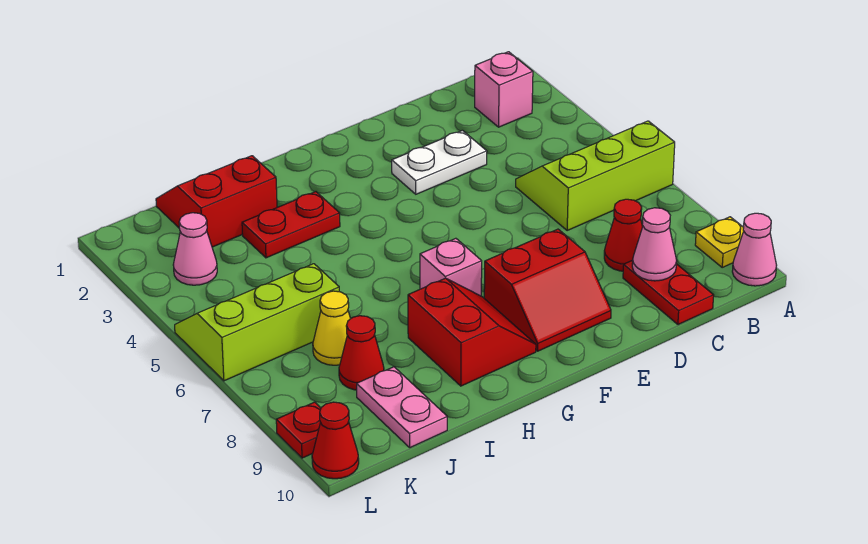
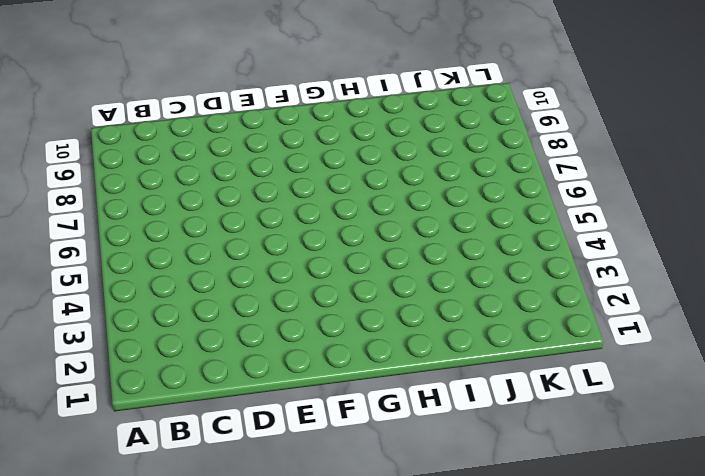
none -> lime slope A5:C6 level 1 top 6
none -> yellow plate A9 level 1
none -> pink cone A10 level 1

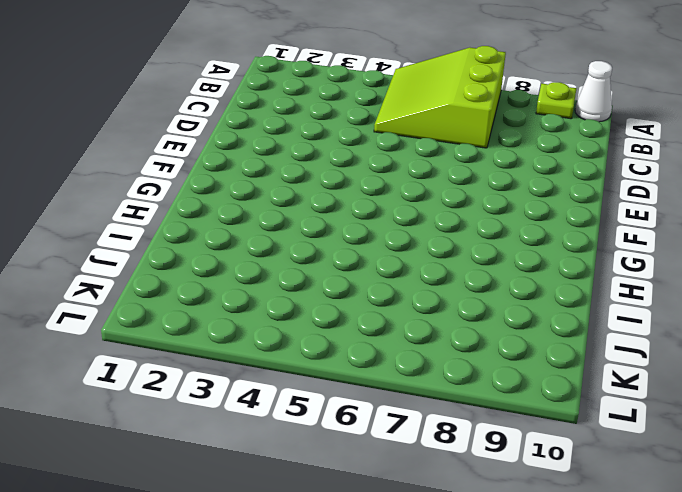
lime slope A5:C7 level 1 top 7 -> lime slope A5:C6 level 1 top 6
lime plate A9 level 1 -> yellow plate A9 level 1
white cone A10 level 1 -> pink cone A10 level 1
none -> pink brick B2 level 1
none -> red cone C8 level 1
none -> red plate C9:C10 level 1

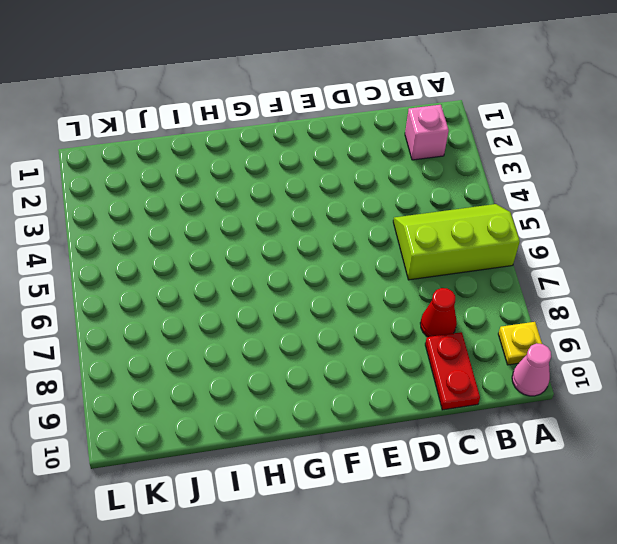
none -> white plate D3:E3 level 1
none -> red slope E8:F9 level 1 top 8
none -> pink brick G7 level 1

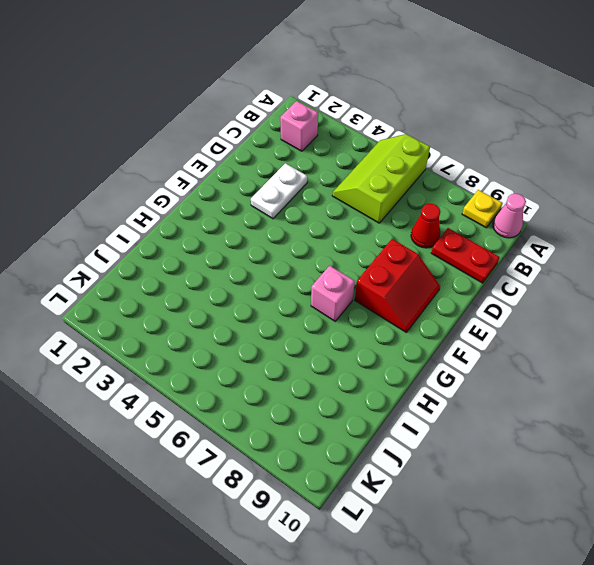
none -> red slope G8:H9 level 1 top H
none -> red plate H3:I3 level 1
none -> red slope I1:J2 level 1 top 2

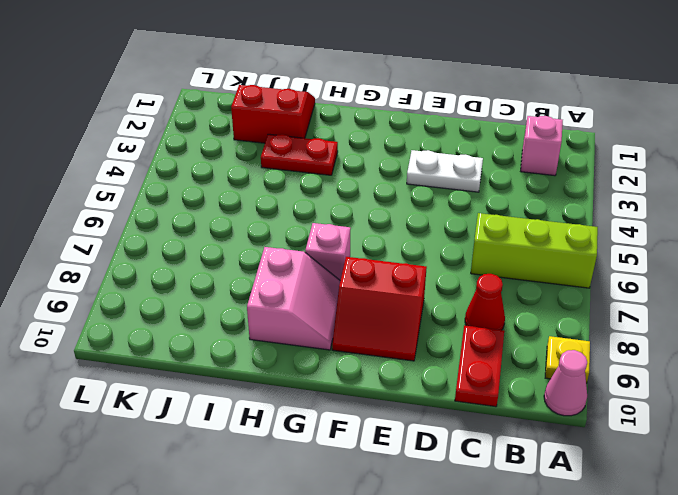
pink slope G8:H9 level 1 top H -> red slope G8:H9 level 1 top H
none -> lime slope J5:L6 level 1 top 6
none -> yellow cone J7 level 1
none -> red cone J8 level 1

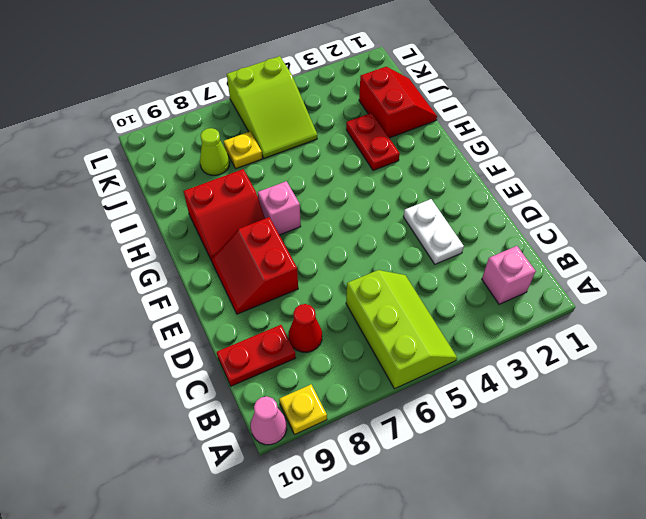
lime slope J5:L6 level 1 top L -> lime slope J5:L6 level 1 top 6
yellow plate J7 level 1 -> yellow cone J7 level 1
lime cone J8 level 1 -> red cone J8 level 1
none -> pink plate J9:J10 level 1
none -> pink cone K3 level 1
none -> red plate L9 level 1

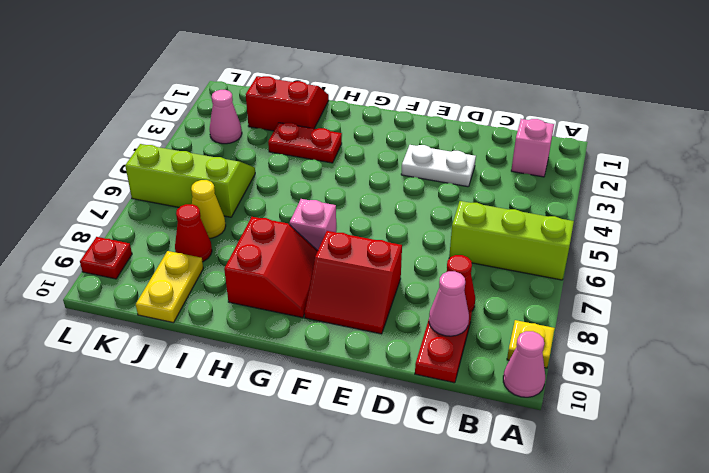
yellow plate J9:J10 level 1 -> pink plate J9:J10 level 1
none -> red cone L10 level 1

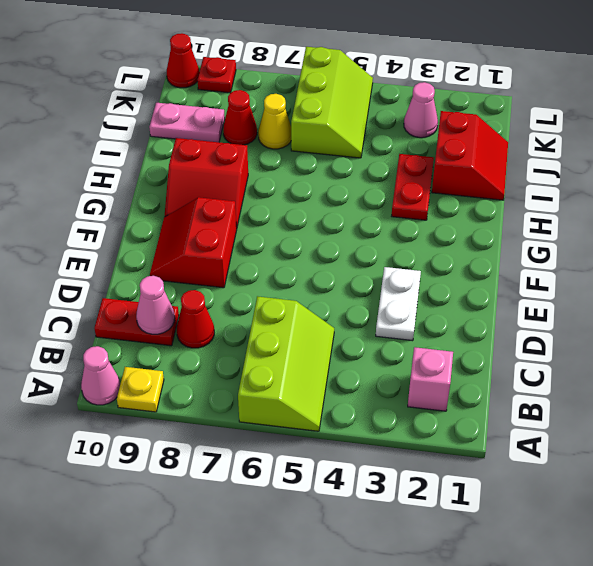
none -> pink brick G7 level 1

